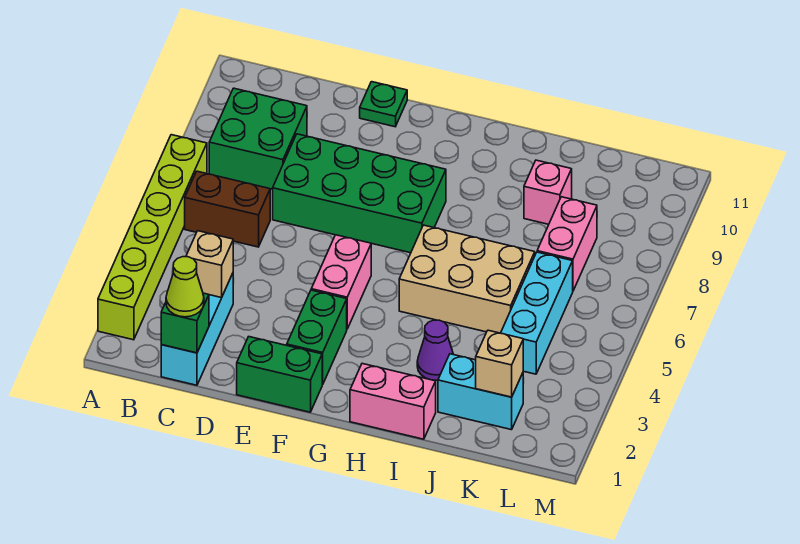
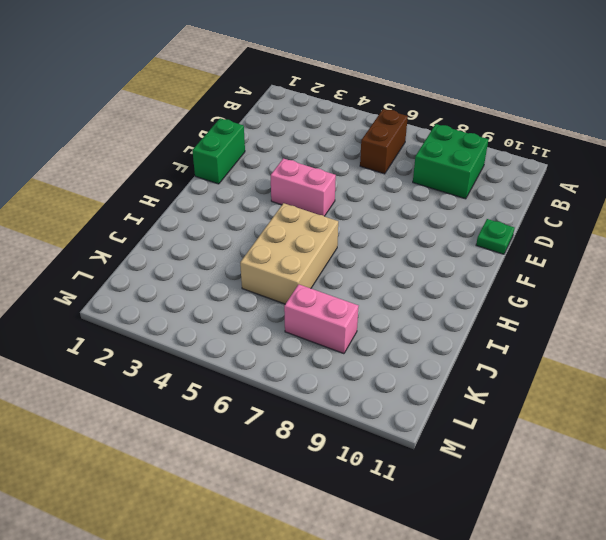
none -> lime brick A2:A7 level 1
none -> cyan brick C1:C3 level 1
none -> green brick D7:G8 level 1

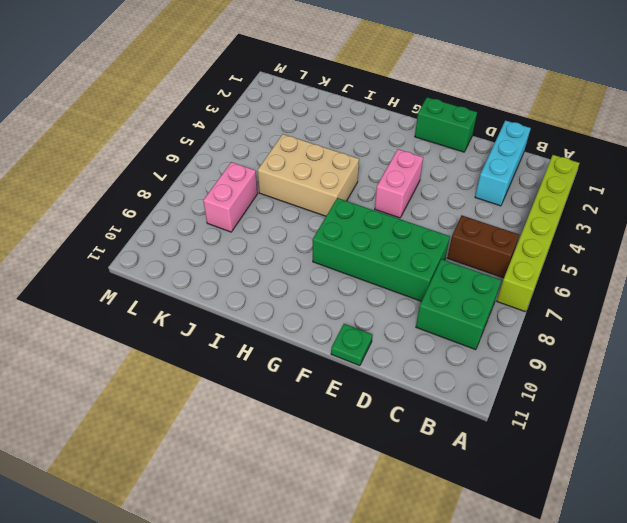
none -> green brick F2:F3 level 1
none -> pink brick H1:I1 level 1
none -> purple cone I3 level 1

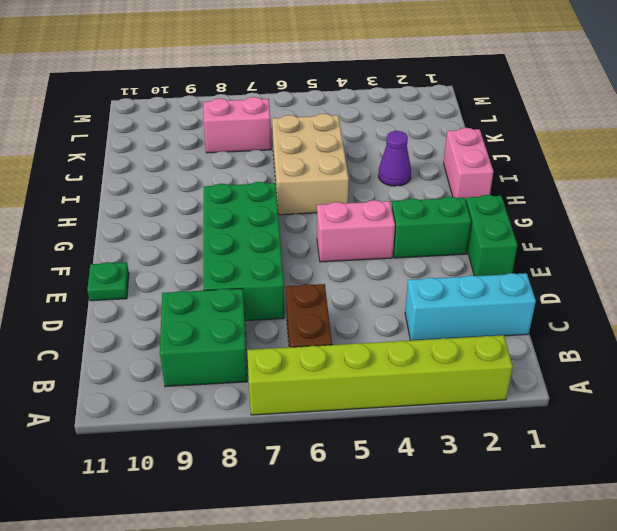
none -> cyan brick J2:K2 level 1
none -> pink brick J9 level 1
none -> cyan brick K4:K6 level 1

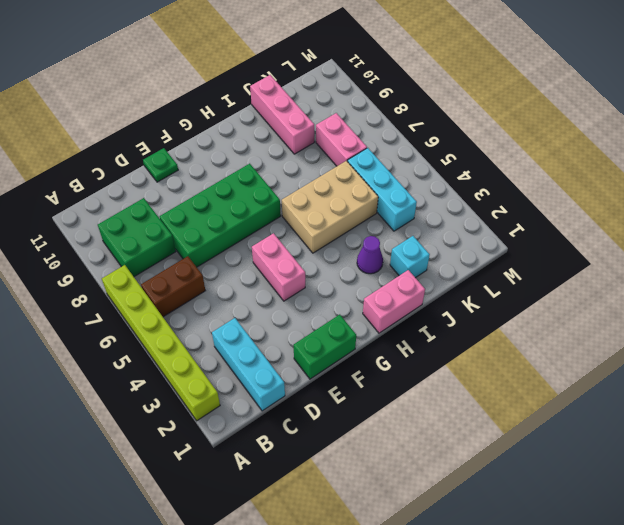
cyan brick J2 level 1 -> cyan brick J2:K2 level 1
pink brick J9:J11 level 1 -> pink brick J9 level 1
none -> green brick F2:F3 level 1
none -> green brick C1 level 2
none -> tan brick C3 level 2

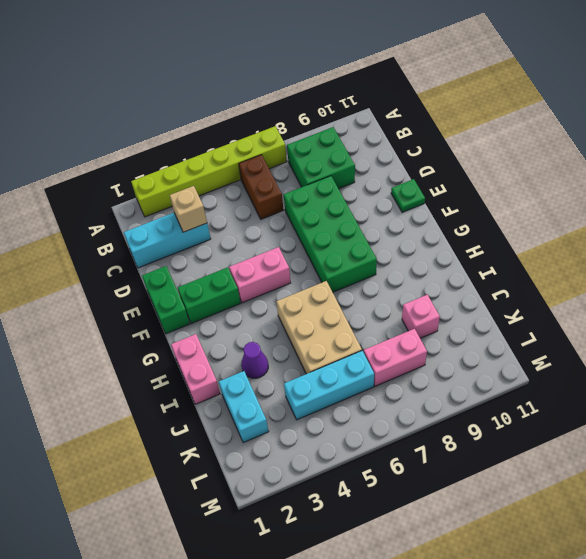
none -> green brick C1 level 2
none -> tan brick K2 level 2
none -> lime cone C1 level 3

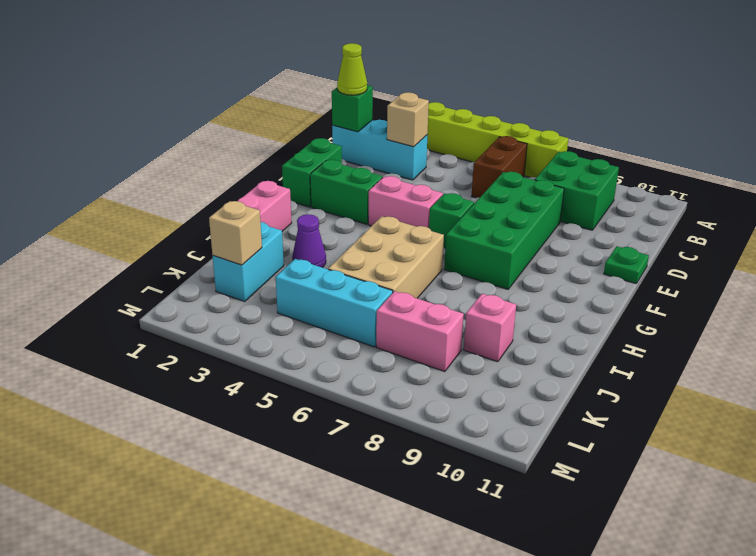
green brick F6 level 1 -> none

